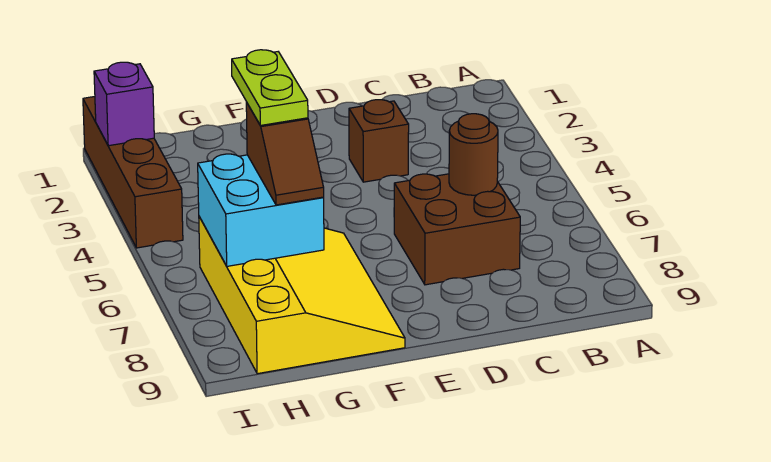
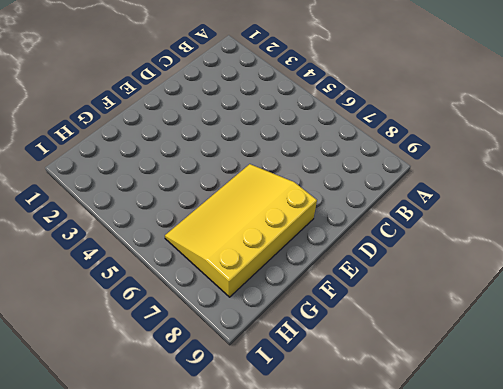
yellow slope E6:H8 level 1 top 8 -> yellow slope F6:H9 level 1 top H
none -> brown brick C6:D7 level 1
none -> brown brick D3 level 1

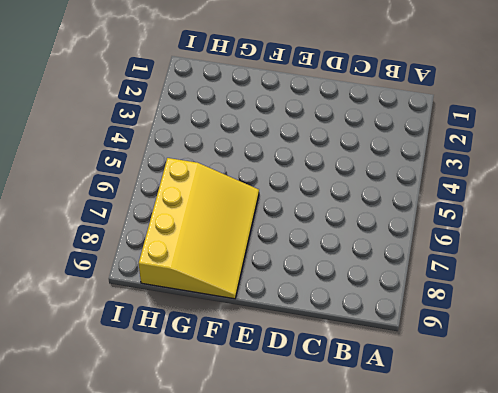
none -> brown brick C6:D7 level 1
none -> brown brick D3 level 1

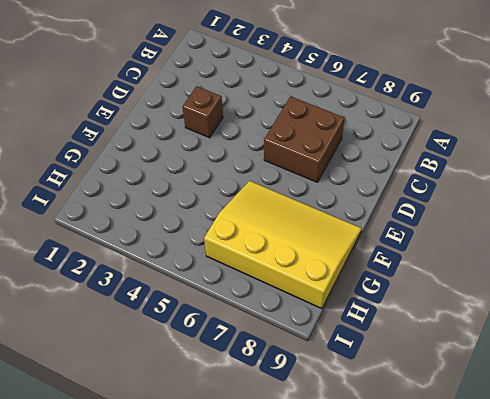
none -> brown brick I1:I4 level 1
none -> brown round brick C6 level 2

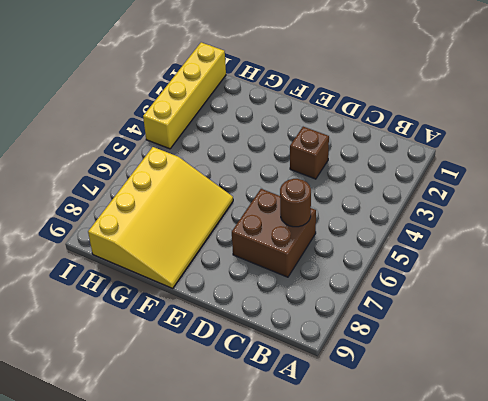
yellow brick I1:I4 level 1 -> brown brick I1:I4 level 1
none -> cyan brick G6:H7 level 2
none -> purple brick I2 level 2

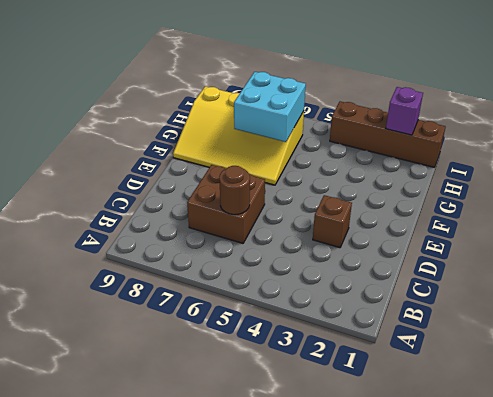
none -> brown slope G6:G7 level 3 top 6
none -> lime plate G5:G6 level 4

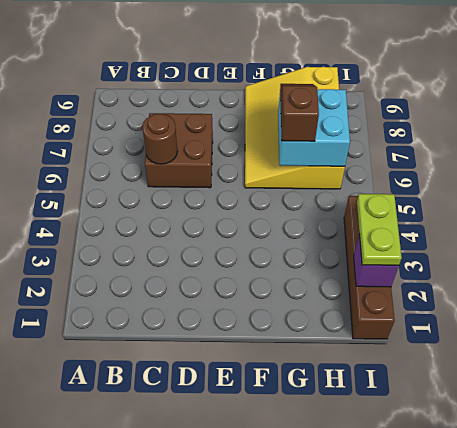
lime plate I2:I3 level 3 -> lime plate G5:G6 level 4
none -> brown brick D3 level 1

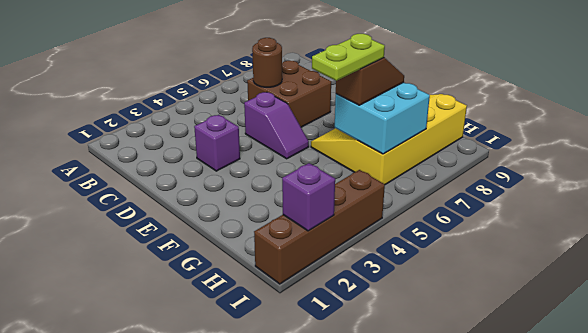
purple brick D3 level 1 -> brown brick D3 level 1
purple slope D5:E5 level 1 top D -> none

